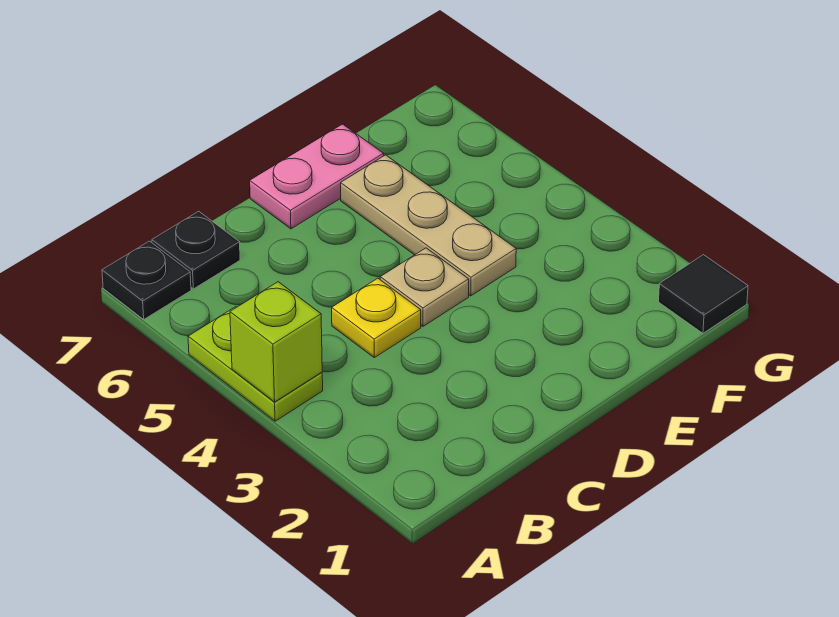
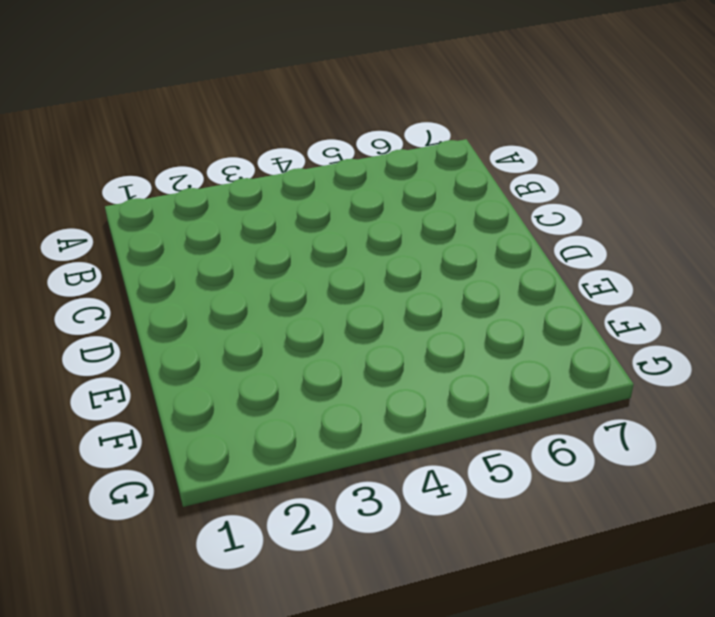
none -> lime plate A4:A5 level 1
none -> black plate A7 level 1

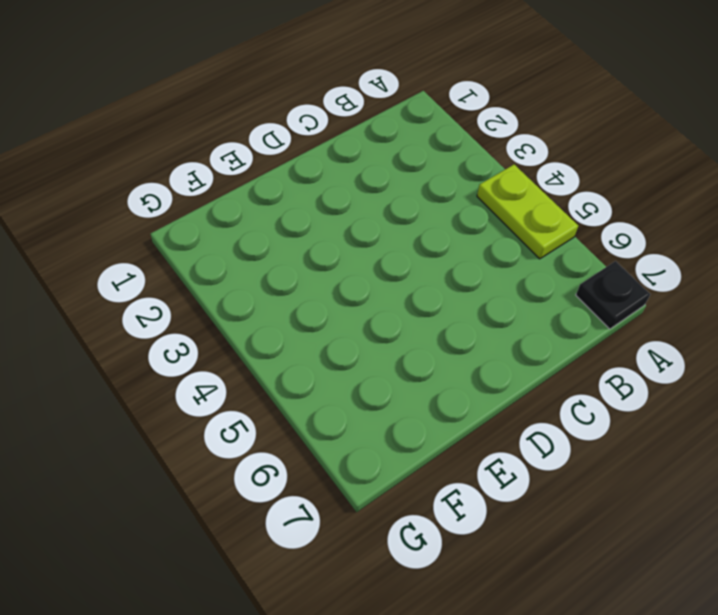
none -> black plate B7 level 1
none -> yellow plate C4 level 1

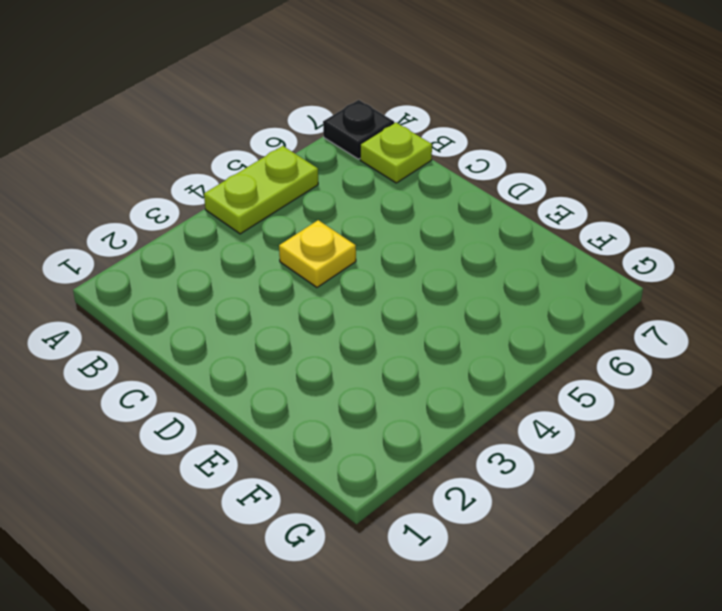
lime plate B7 level 1 -> black plate B7 level 1
none -> tan plate D4 level 1
none -> pink plate D7:E7 level 1

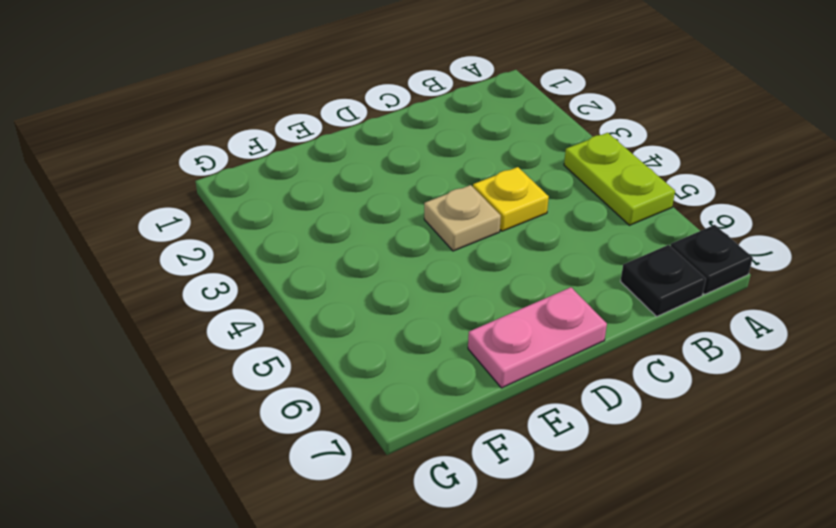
none -> tan plate E4:E6 level 1
none -> black tile G1 level 1

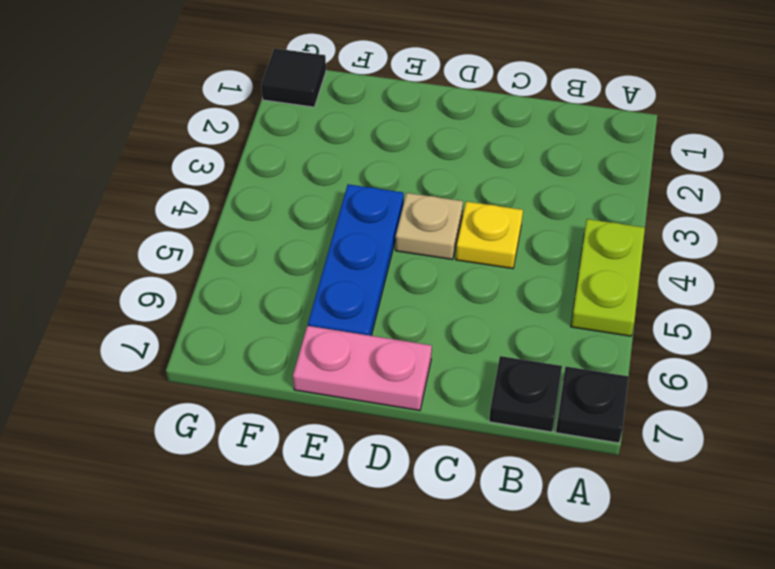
blue plate E4:E6 level 1 -> tan plate E4:E6 level 1
none -> lime brick A4 level 2

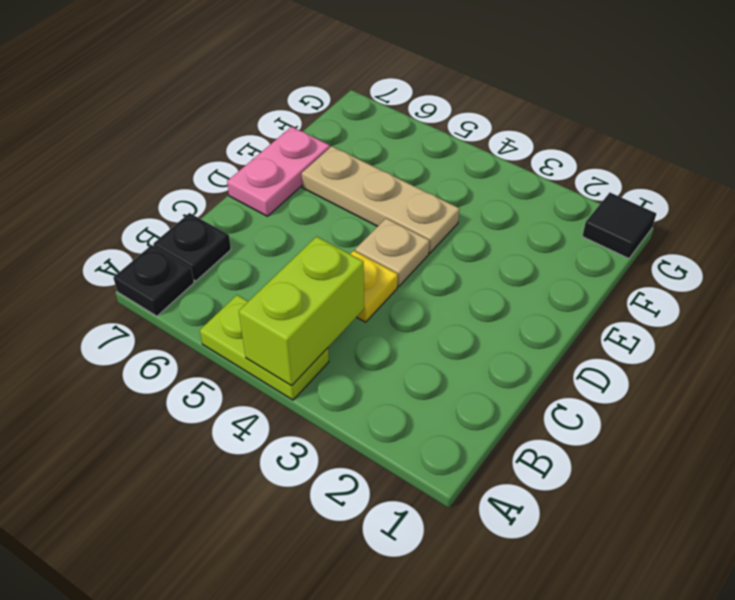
lime brick A4:B4 level 2 -> lime brick A4 level 2

